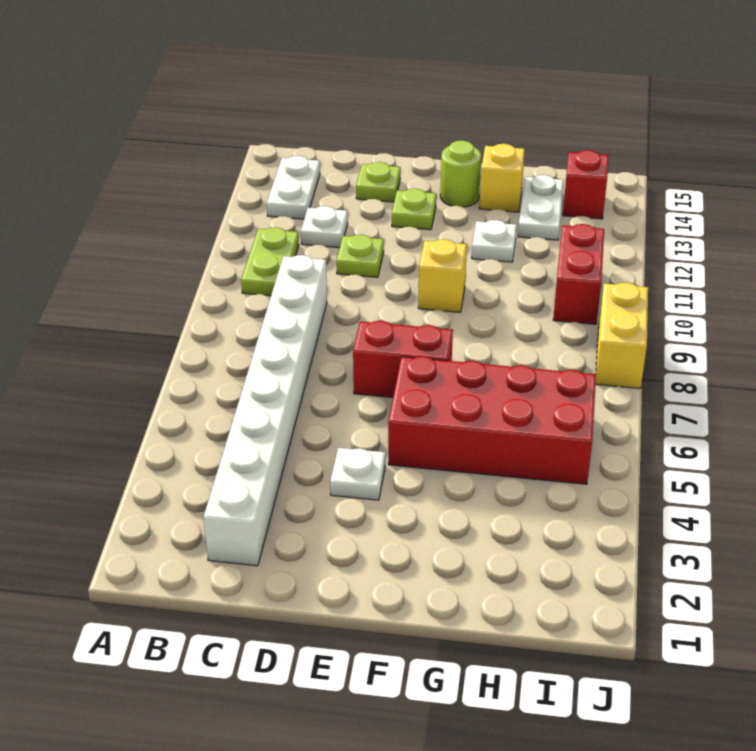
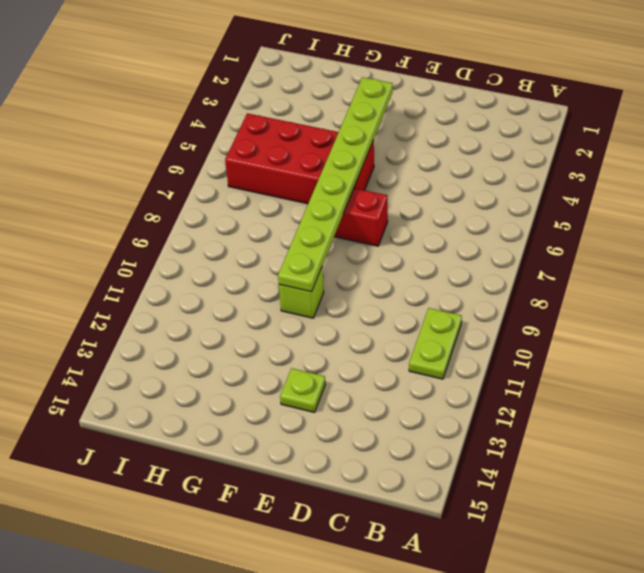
lime plate F3:F10 level 2 -> none
lime brick F10 level 1 -> yellow brick F10 level 1
none -> white plate B13:B14 level 1
none -> white brick C2:C9 level 1
none -> white plate C12 level 1

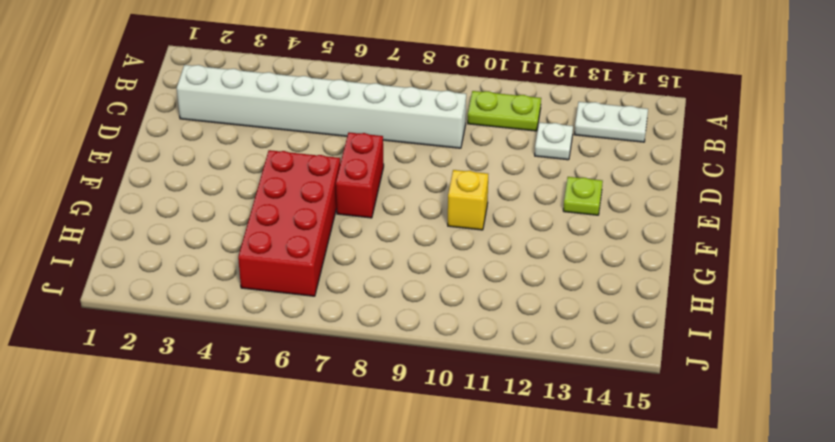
none -> lime plate D11 level 1
none -> lime plate D14 level 1
none -> white plate E4 level 1

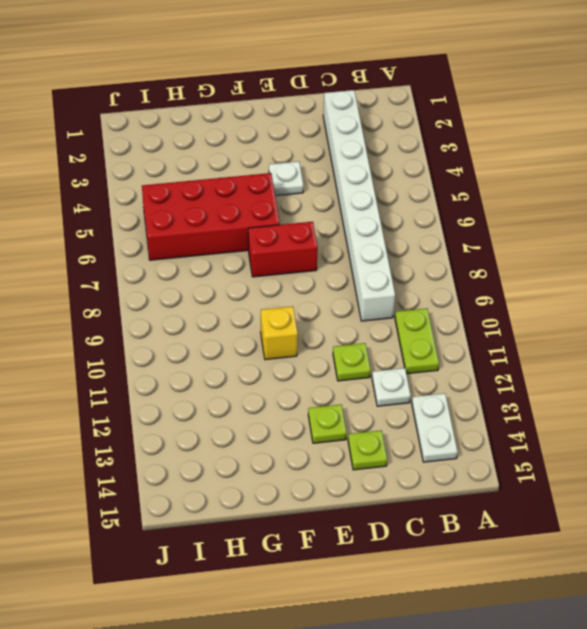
none -> lime round brick F14 level 1
none -> white plate G12 level 1
none -> yellow brick G14 level 1

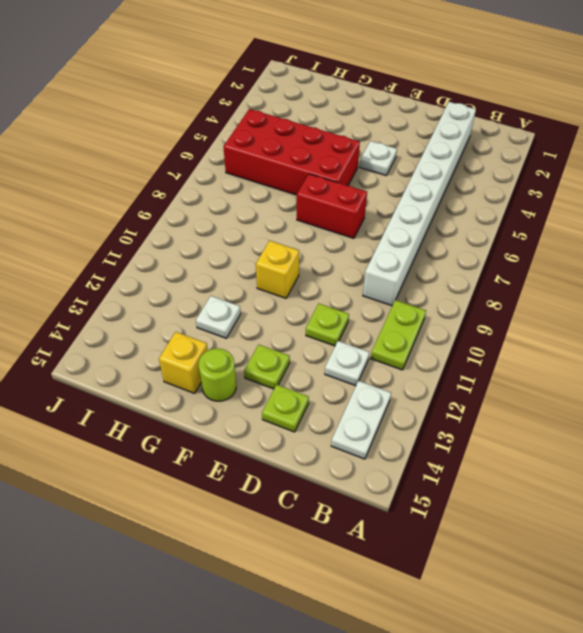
none -> white plate H13:H14 level 1
none -> red brick I10:I11 level 1
none -> red brick I14 level 1

